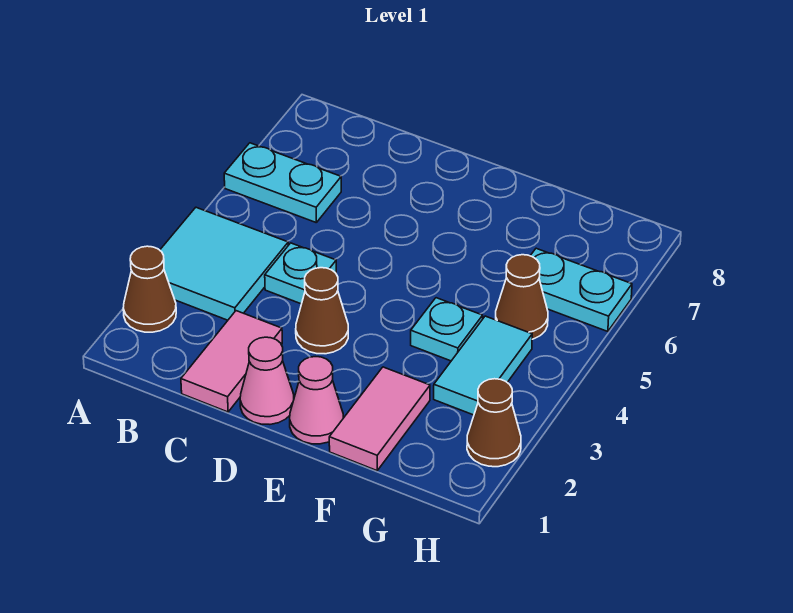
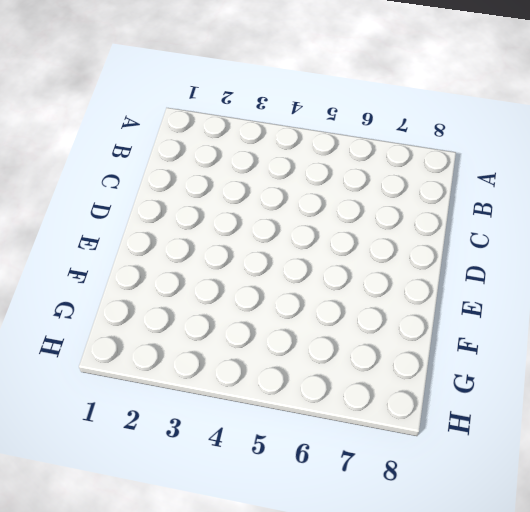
none -> brown cone A2 level 1
none -> cyan tile A3:B4 level 1
none -> cyan plate A6:B6 level 1

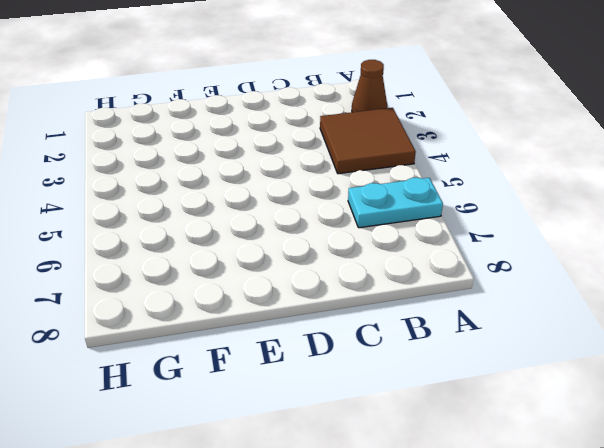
brown tile A3:B4 level 1 -> cyan tile A3:B4 level 1
none -> pink tile C1:C2 level 1
none -> cyan plate C4 level 1
none -> pink cone D1 level 1

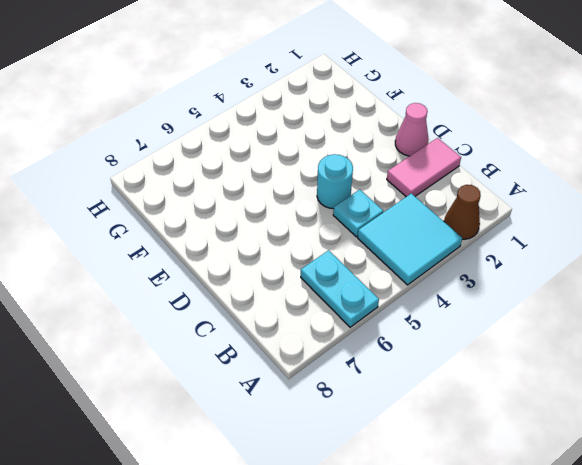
cyan round brick D4 level 1 -> none
none -> brown cone D3 level 1
none -> pink cone E1 level 1
none -> pink tile F1:F2 level 1

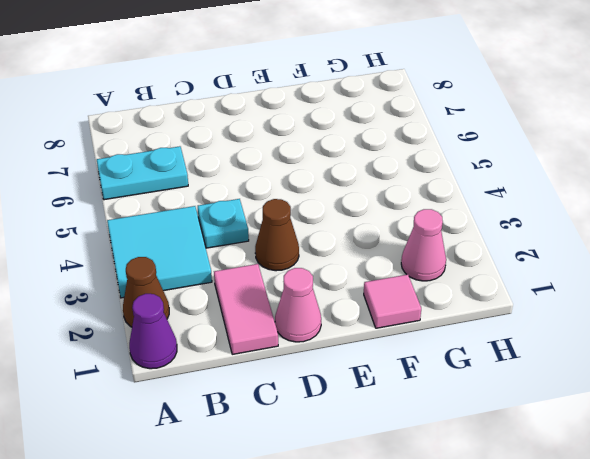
purple cone A1 level 1 -> none
pink tile F1 level 1 -> pink tile F1:F2 level 1
pink cone G2 level 1 -> pink cone E1 level 1
none -> cyan plate F4 level 1
none -> cyan tile G3:G4 level 1
none -> brown cone G5 level 1

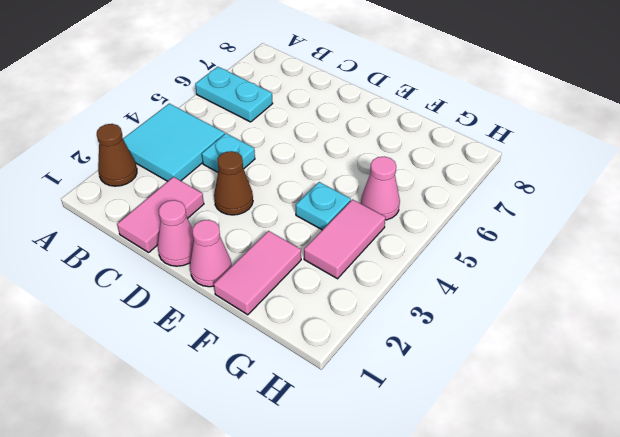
pink tile G3:G4 level 1 -> cyan tile G3:G4 level 1
pink cone G5 level 1 -> brown cone G5 level 1
none -> cyan plate G6:H6 level 1
none -> brown cone H2 level 1

